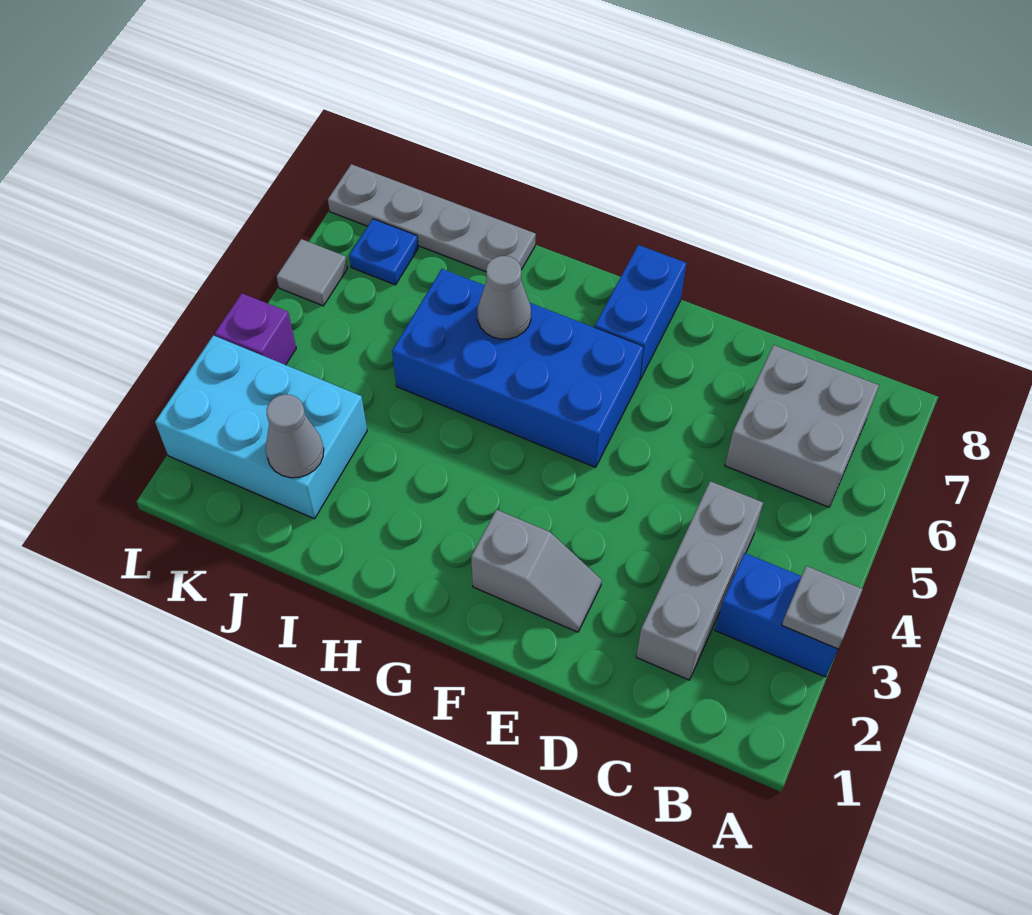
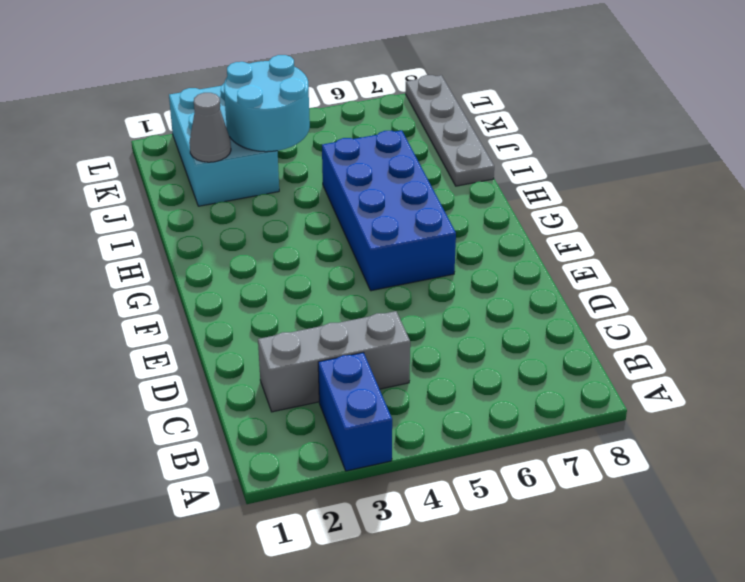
cyan round brick J3:K4 level 2 -> none
none -> grey brick B6:C7 level 1
none -> grey slope E2:F2 level 1 top F
none -> blue brick F7:F8 level 1

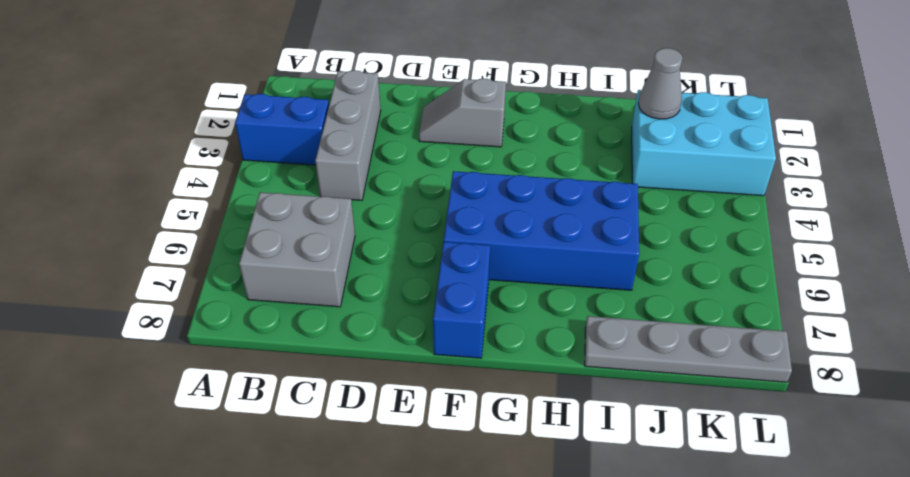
none -> blue plate K7 level 1
none -> purple brick L4 level 1
none -> grey tile L6 level 1

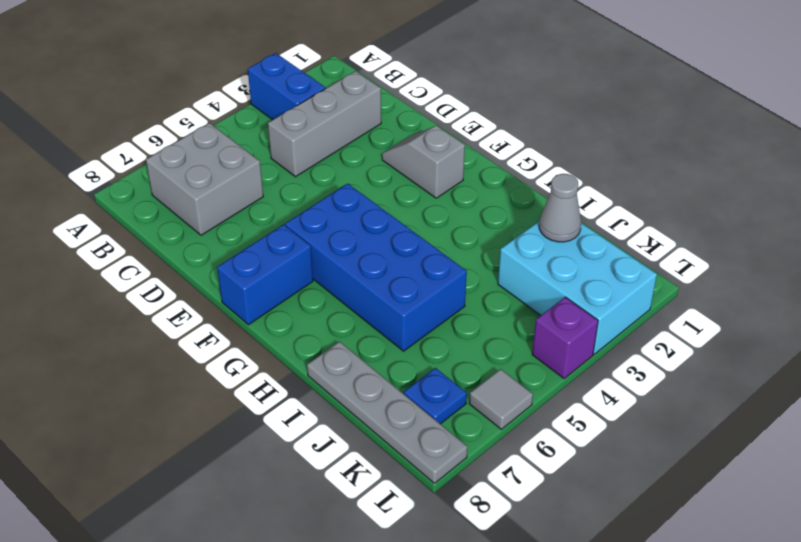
none -> grey plate A3 level 2
none -> grey cone H6 level 2

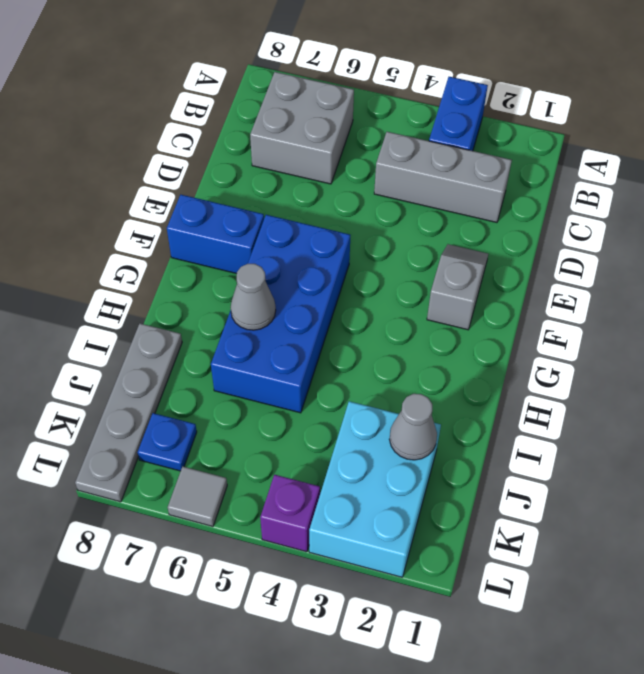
none -> grey plate A3 level 2

